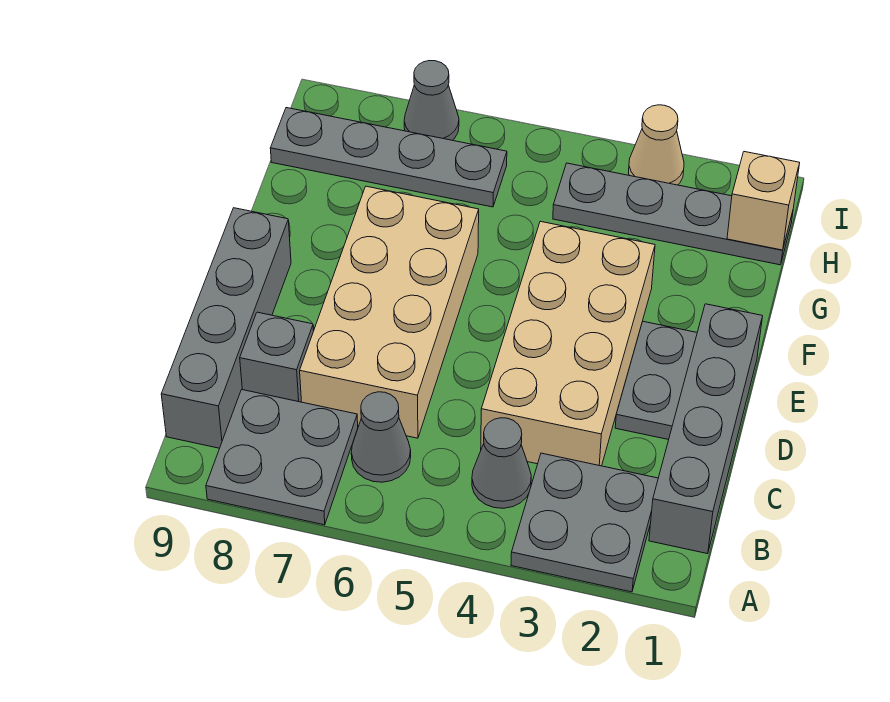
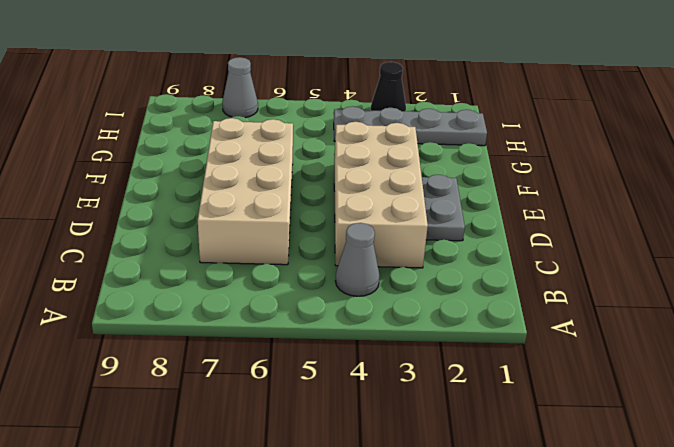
black cone I3 level 1 -> tan cone I3 level 1
none -> grey plate A2:B3 level 1
none -> grey plate A7:B8 level 1
none -> grey brick B1:E1 level 1

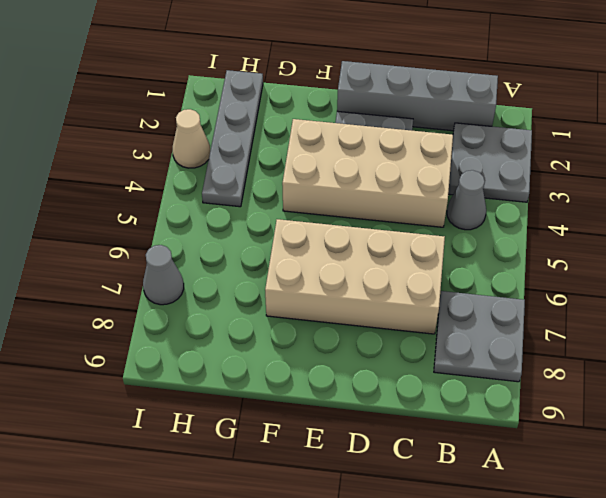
none -> grey cone B6 level 1
none -> grey brick B9:E9 level 1
none -> grey brick C8 level 1

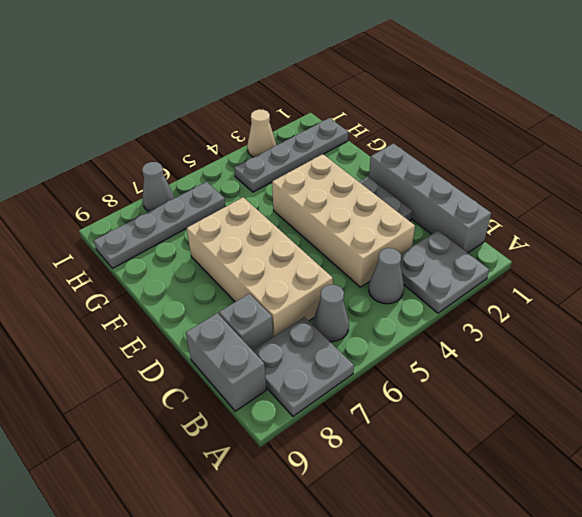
grey brick B9:C9 level 1 -> grey brick B9:E9 level 1
none -> tan brick H1 level 2

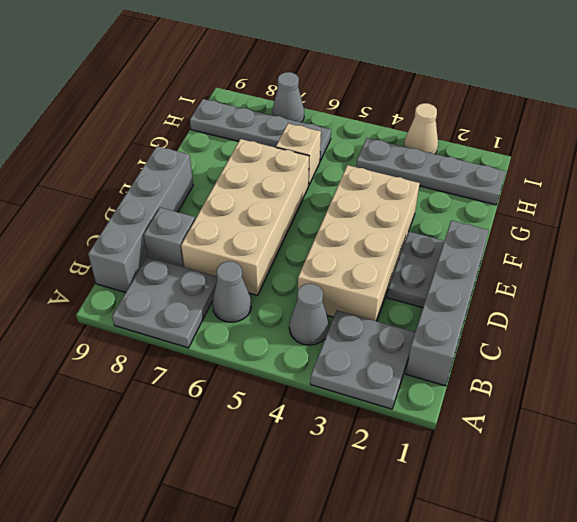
tan brick G6 level 1 -> tan brick H1 level 2

